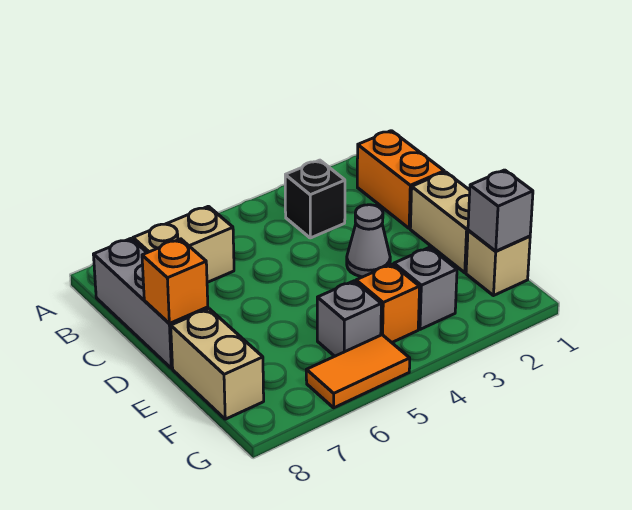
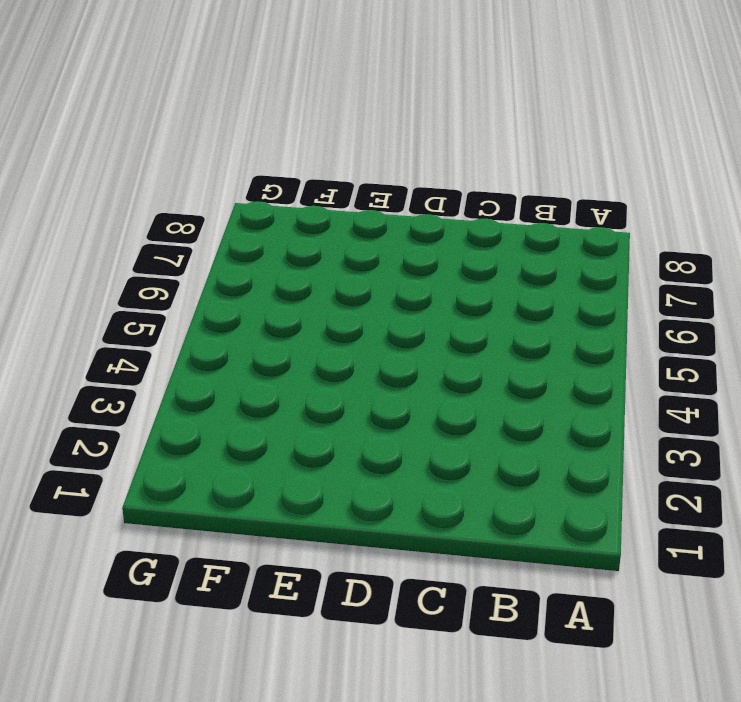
none -> orange brick B1:C1 level 1
none -> black brick B3 level 1
none -> tan brick B6:B7 level 1

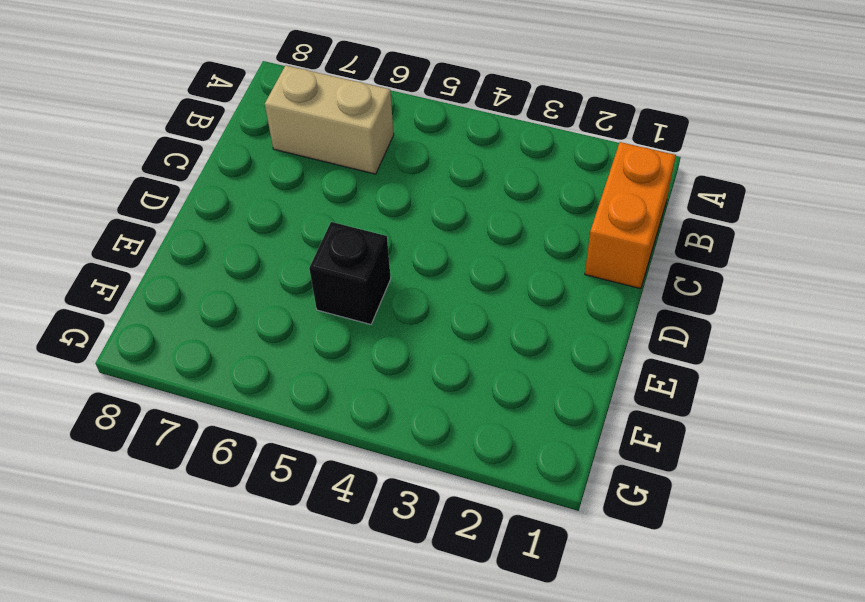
black brick E5 level 1 -> black brick B3 level 1
none -> grey brick B8:D8 level 1
none -> tan brick D1:E1 level 1
none -> grey cone D3 level 1

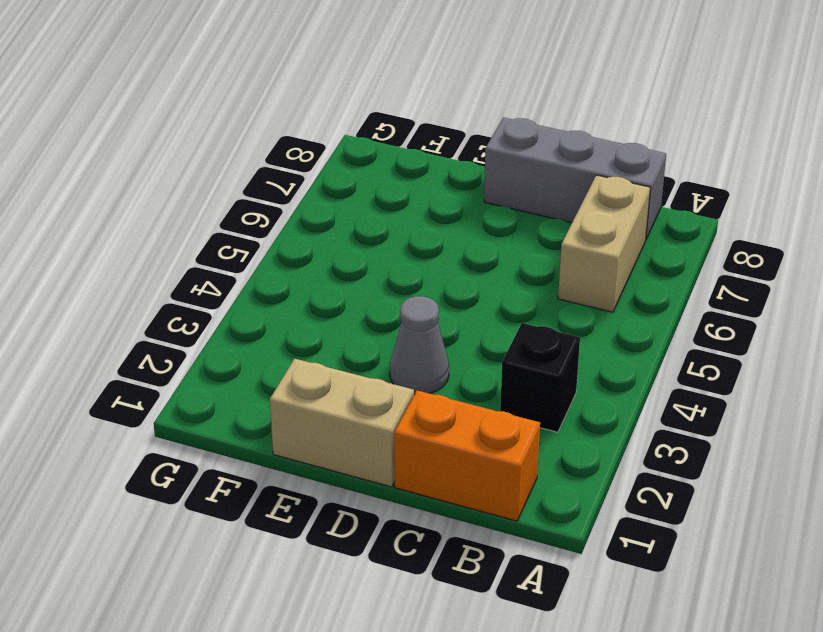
none -> tan brick E8:F8 level 1
none -> tan brick F1 level 1
none -> grey brick F3 level 1

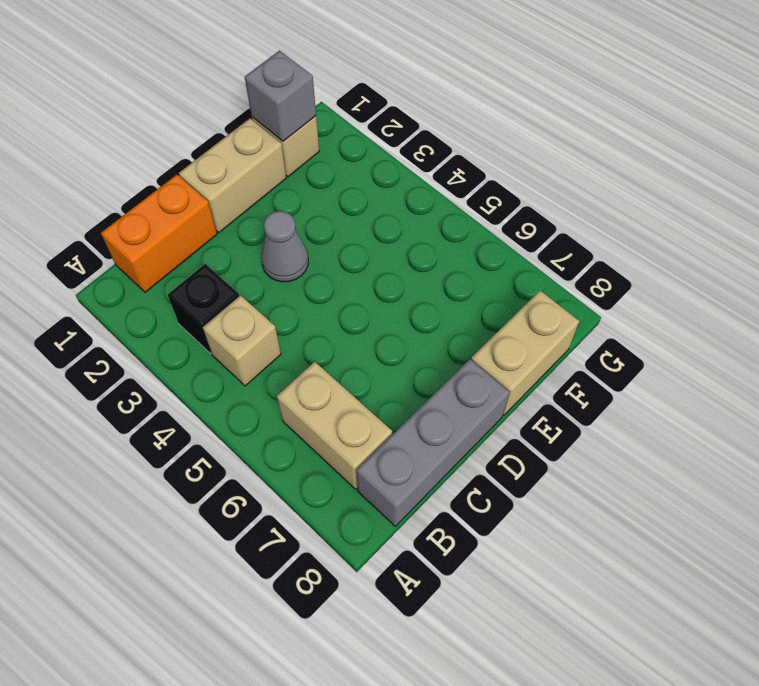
tan brick B4 level 1 -> none
none -> grey brick F3 level 1
none -> orange brick F4 level 1
none -> grey brick F5 level 1

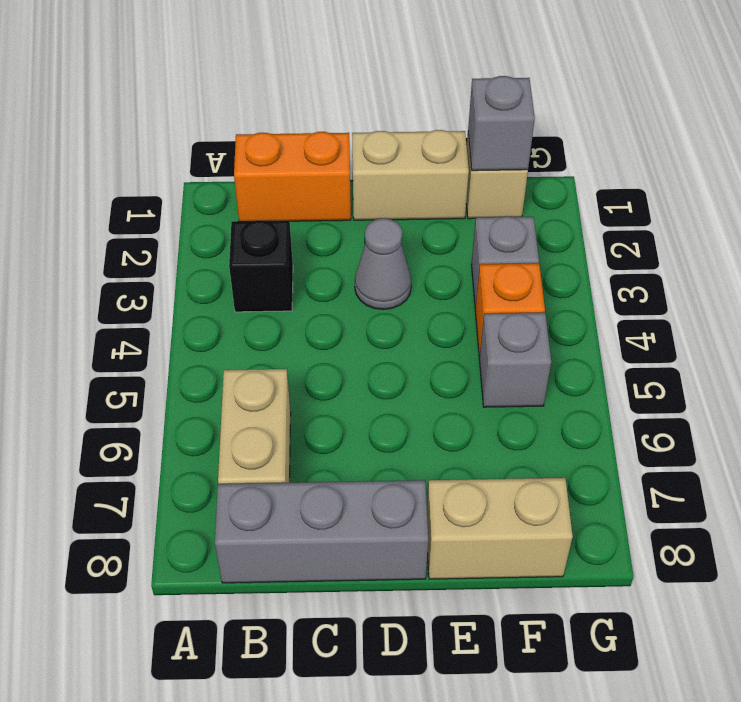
none -> orange tile G5:G6 level 1
none -> orange brick D8 level 2

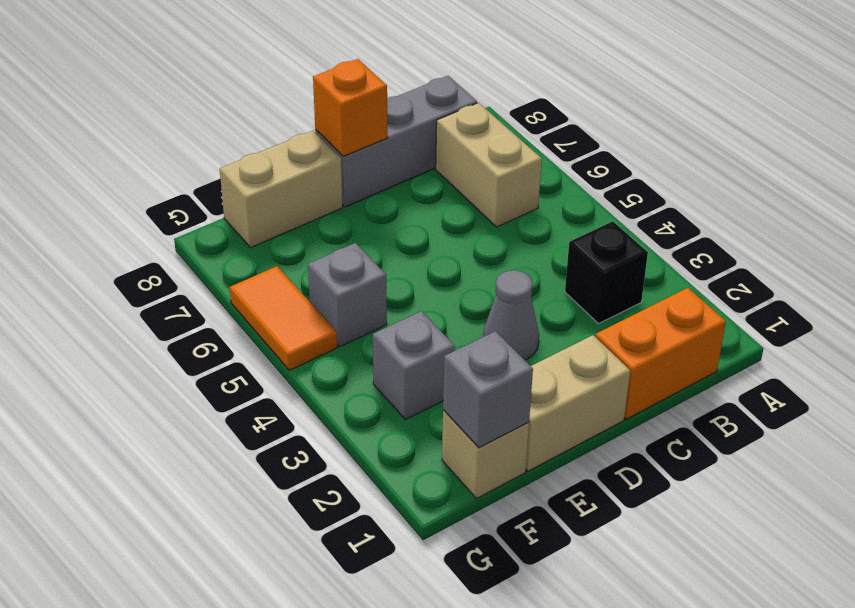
none -> orange brick F4 level 1

